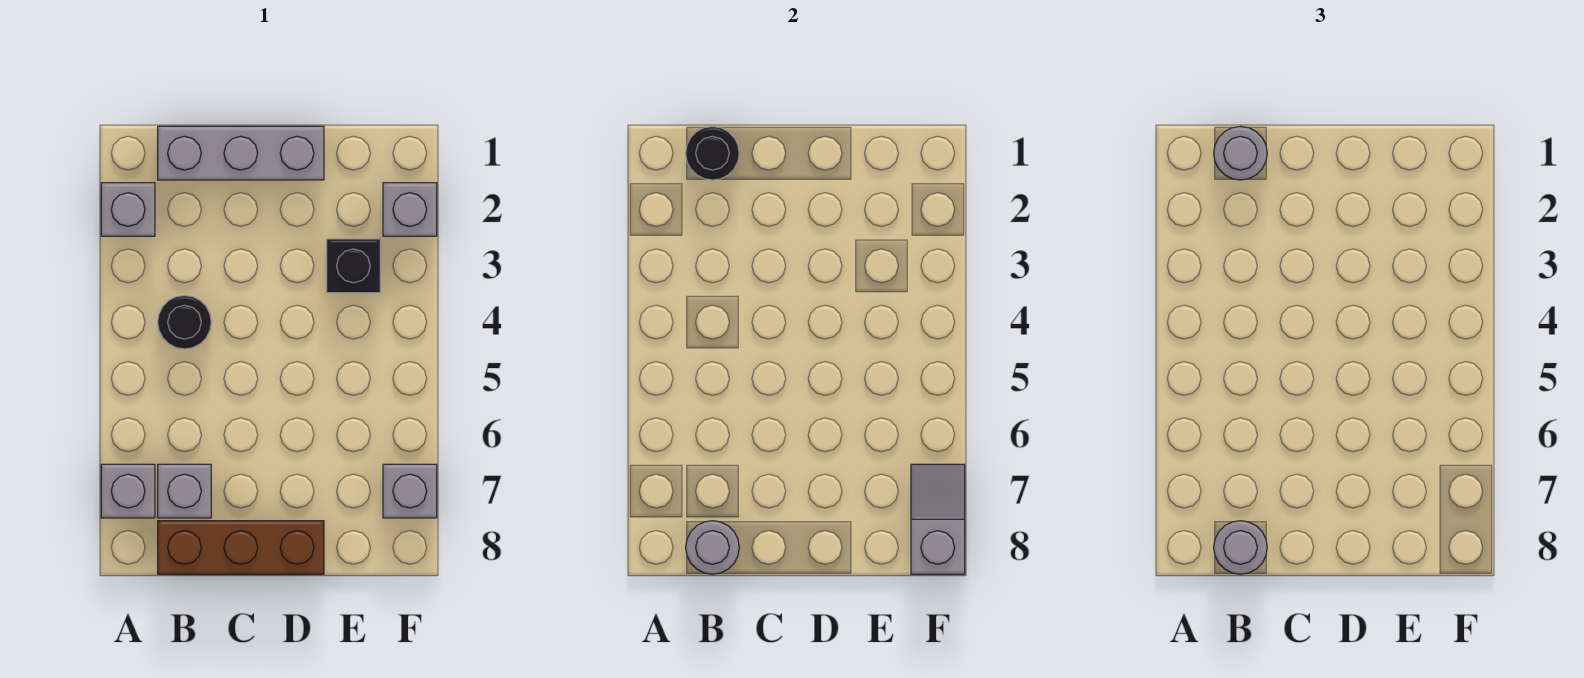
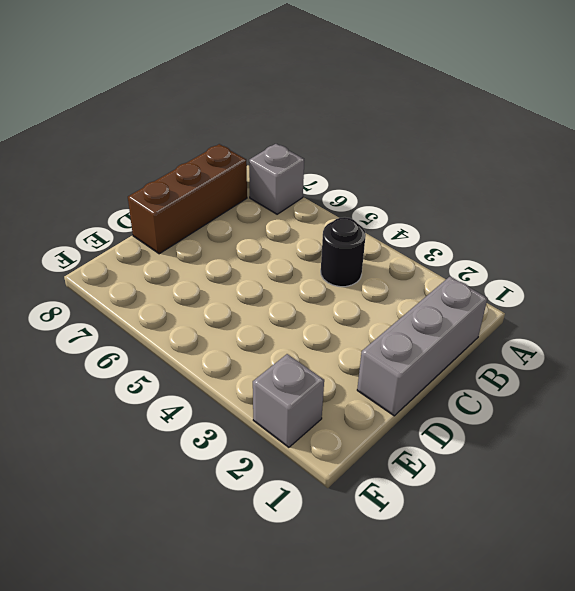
none -> grey brick A2 level 1
none -> grey brick B7 level 1
none -> black brick E3 level 1

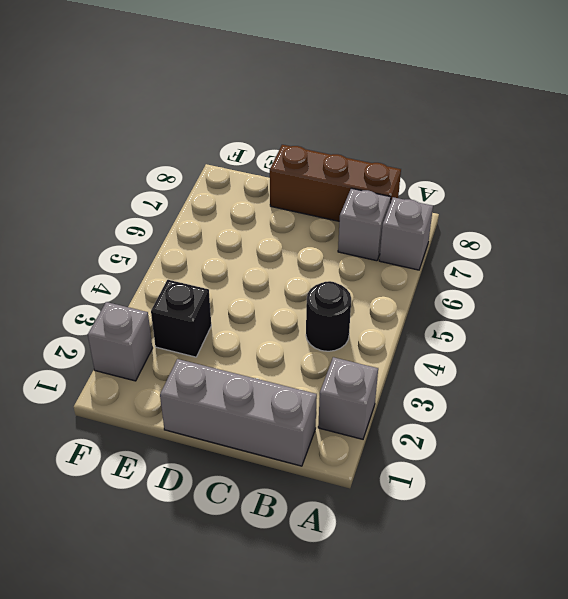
none -> grey brick F7 level 1
none -> black round brick B1 level 2
none -> grey round brick B8 level 2

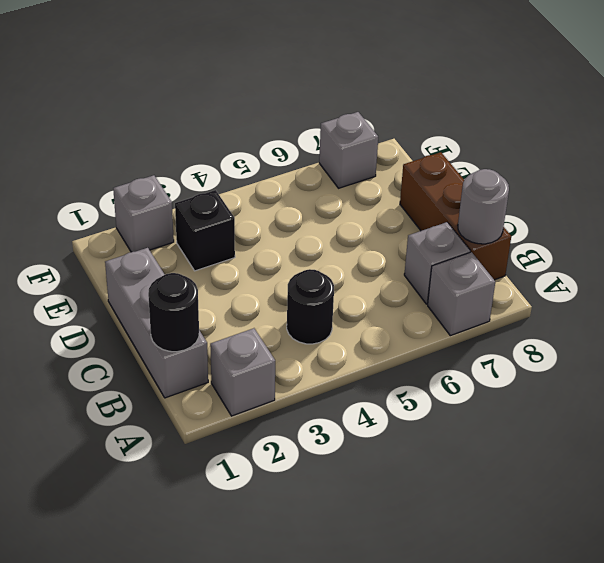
none -> grey slope F7:F8 level 2 top 8
none -> grey round brick B1 level 3
none -> grey round brick B8 level 3

